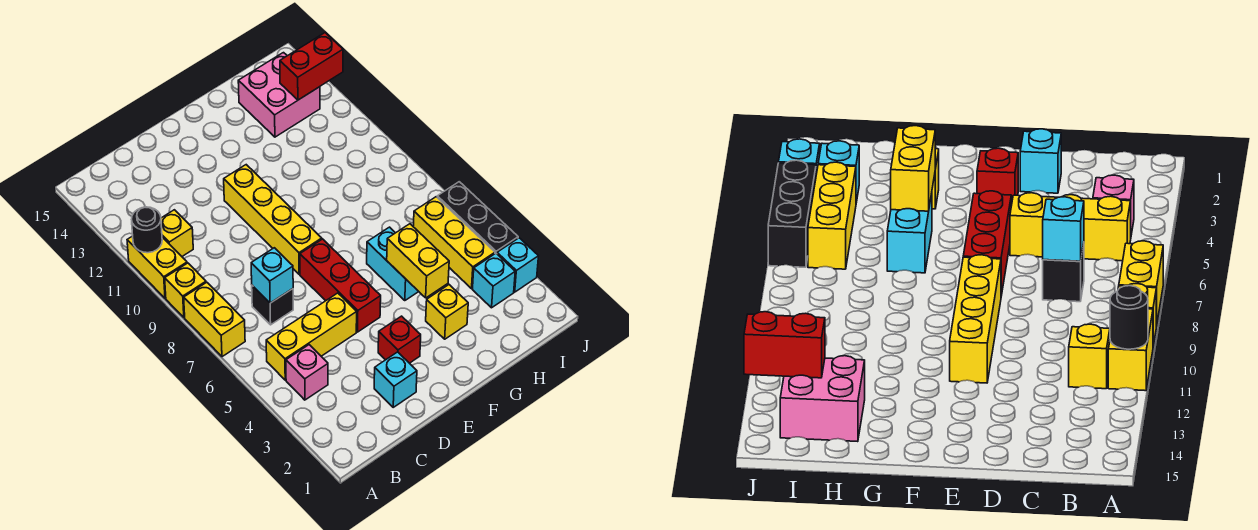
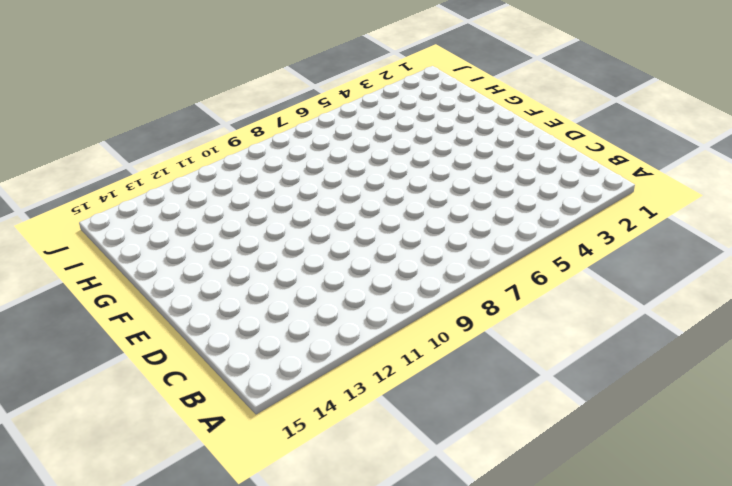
none -> yellow brick A7:A8 level 1
none -> yellow brick A9 level 1
none -> yellow brick A10:A11 level 1

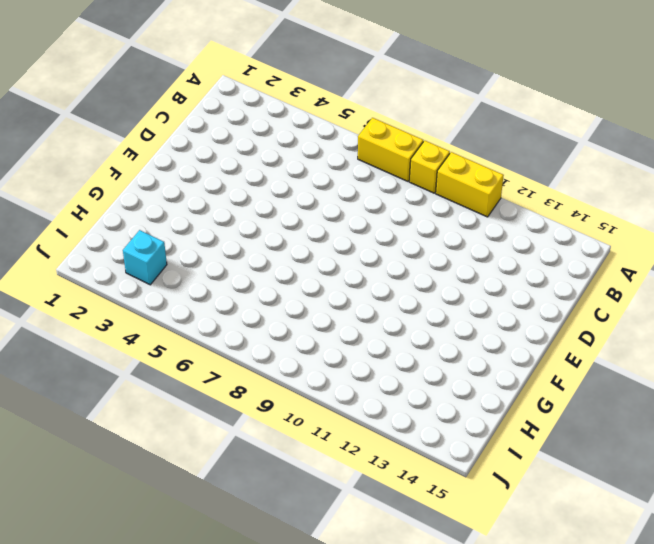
none -> pink brick B4 level 1
none -> yellow brick B5:D5 level 1
none -> yellow brick B11 level 1

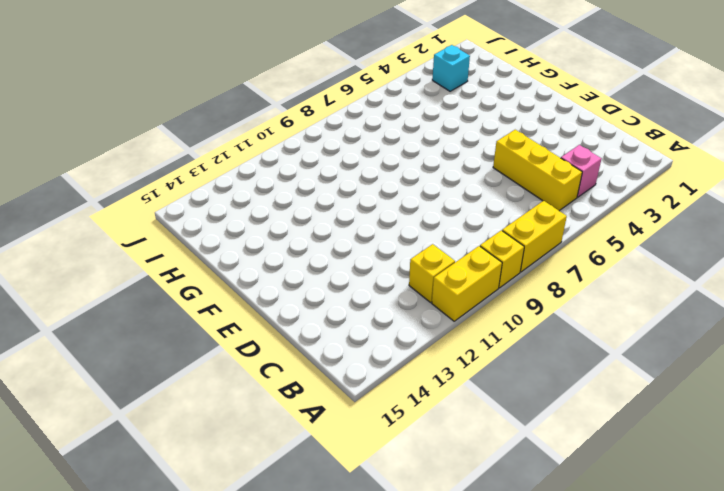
none -> black brick C7 level 1
none -> cyan brick D2 level 1
none -> red brick E3 level 1

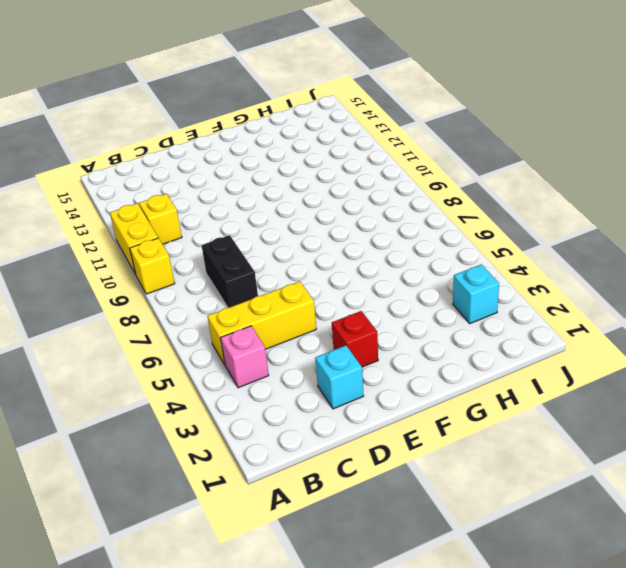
black brick C7:C8 level 1 -> black brick C7 level 1
none -> yellow brick A7:A8 level 1
none -> red brick E5:E7 level 1
none -> yellow brick E8:E11 level 1

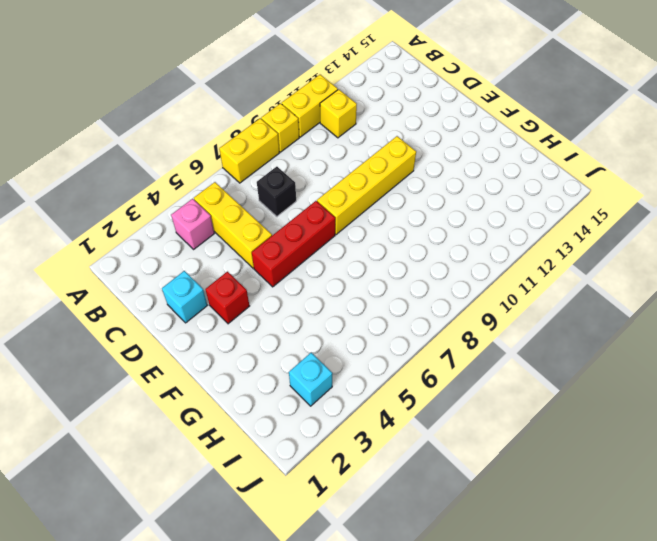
none -> yellow brick G3 level 1
none -> cyan brick G5:G6 level 1
none -> pink brick H13:I14 level 1

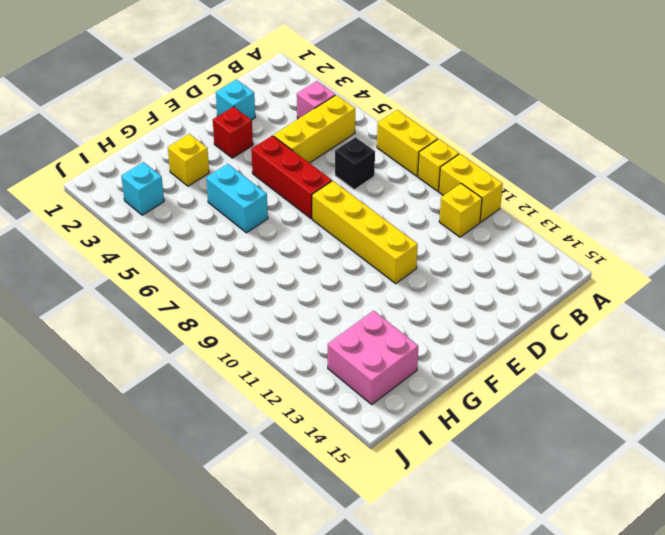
none -> yellow brick I4:I6 level 1
none -> cyan brick J3 level 1
none -> black brick J4:J6 level 1

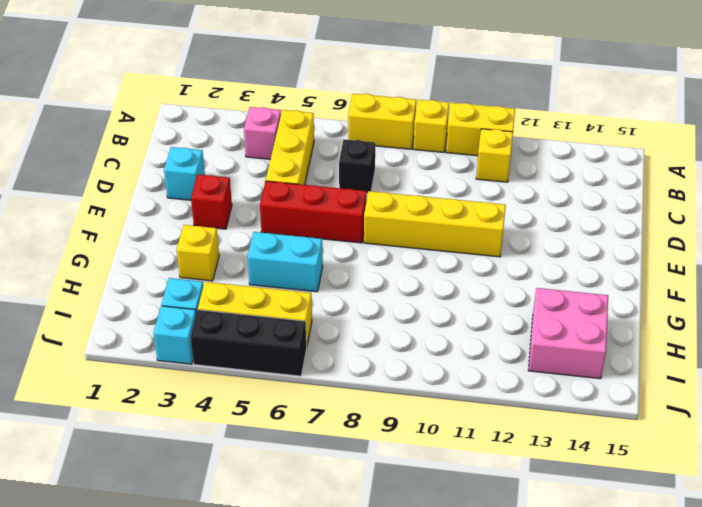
none -> black round brick A11 level 2
none -> cyan brick C7 level 2
none -> yellow brick G4:G5 level 2

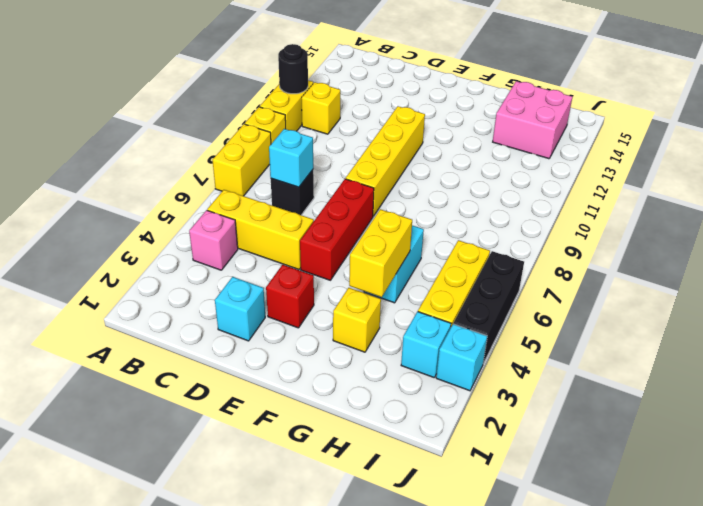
none -> red brick I13:J13 level 2

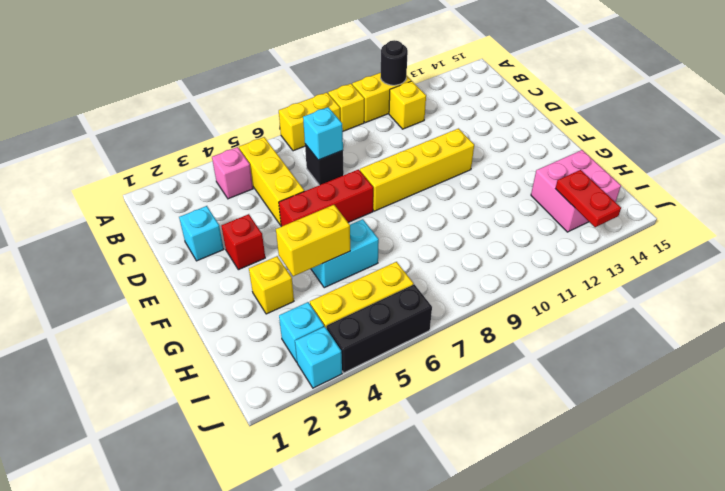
red plate I13:J13 level 2 -> red brick I13:J13 level 2

